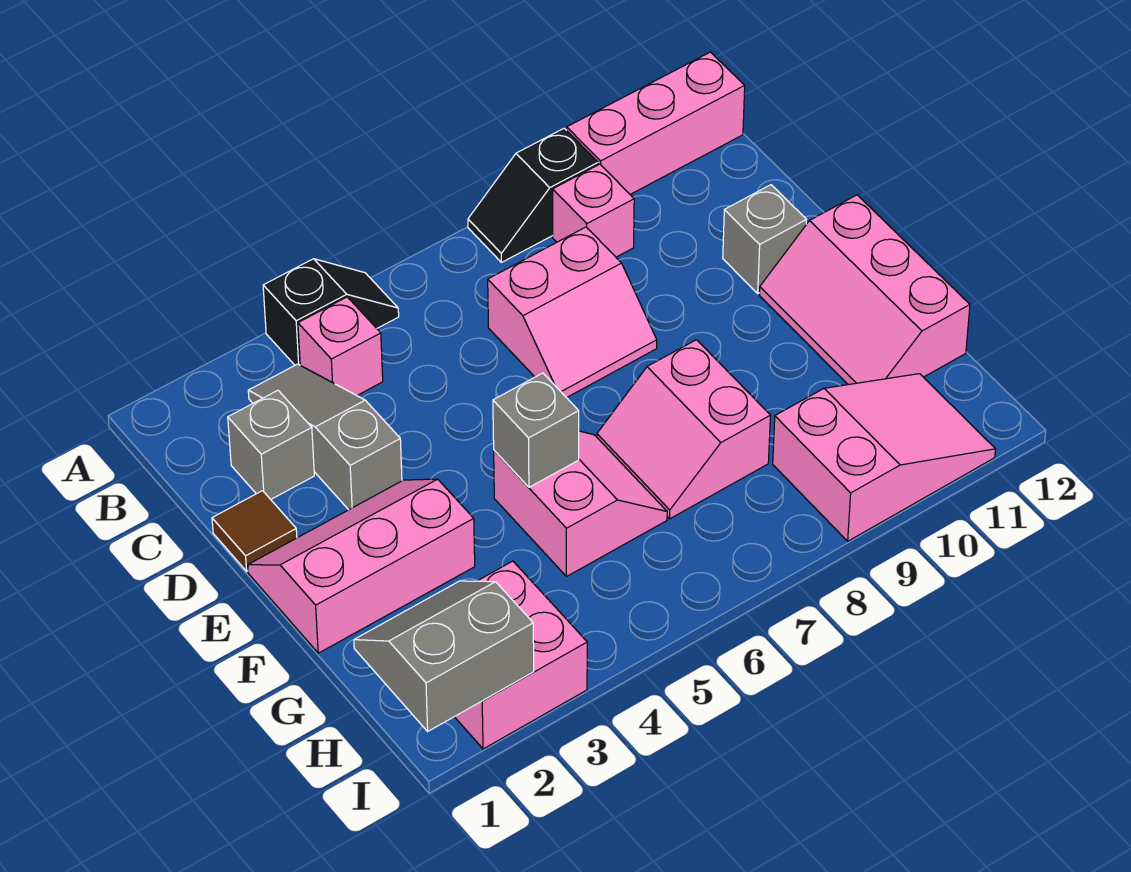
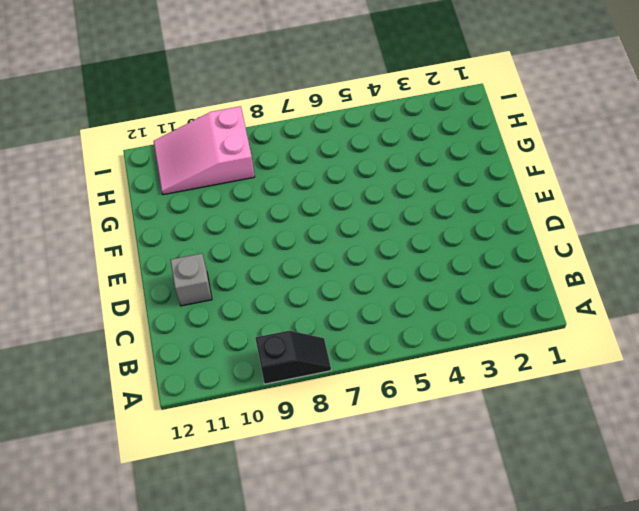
none -> black slope A4:A5 level 1 top 4
none -> pink brick A10:A12 level 1
none -> grey slope B3:D3 level 1 top D

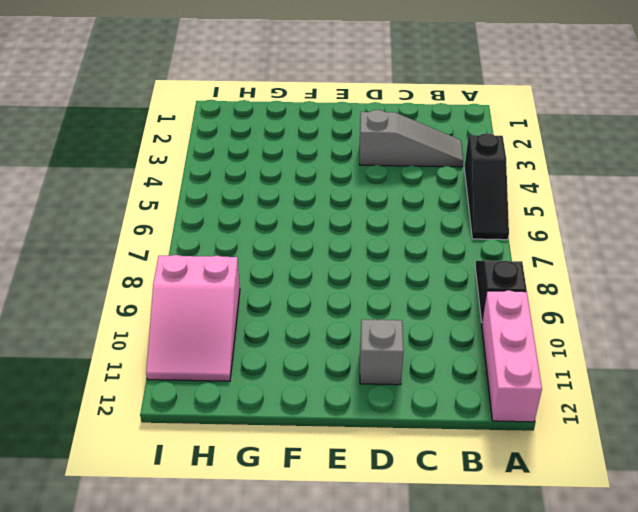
black slope A4:A6 level 1 top 4 -> black slope A4:A5 level 1 top 4
none -> pink brick B4 level 1
none -> pink brick B9 level 1
none -> grey brick C2 level 1

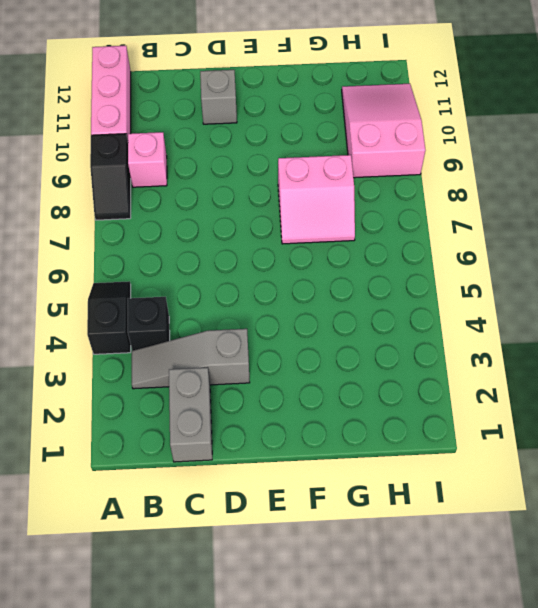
black brick B4 level 1 -> pink brick B4 level 1
grey brick C1:C2 level 1 -> grey brick C2 level 1
none -> pink slope C7:D8 level 1 top C
none -> brown tile D1 level 1
none -> pink slope E1:F3 level 1 top F

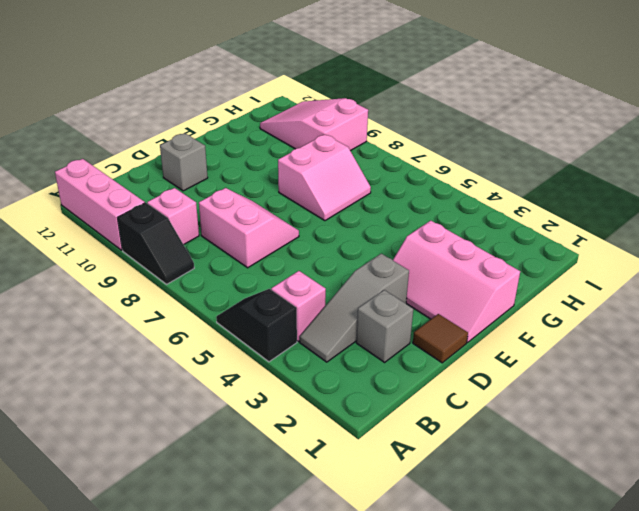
none -> pink slope E11:G12 level 1 top 12
none -> pink slope F5:G6 level 1 top 5
none -> pink brick H2:I3 level 1

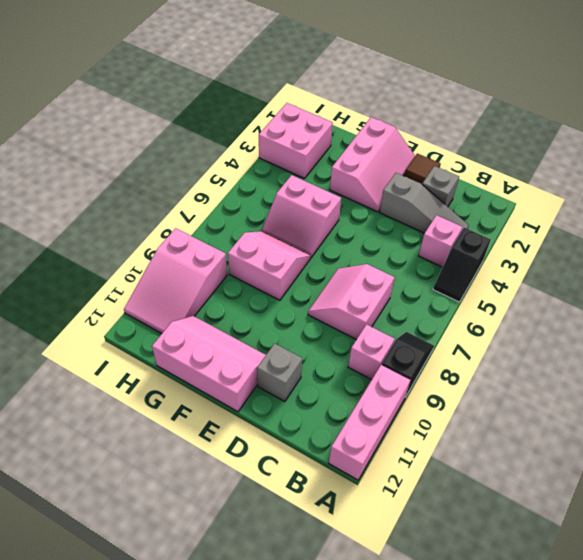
none -> grey brick F5 level 2
none -> grey slope H1:I2 level 2 top I

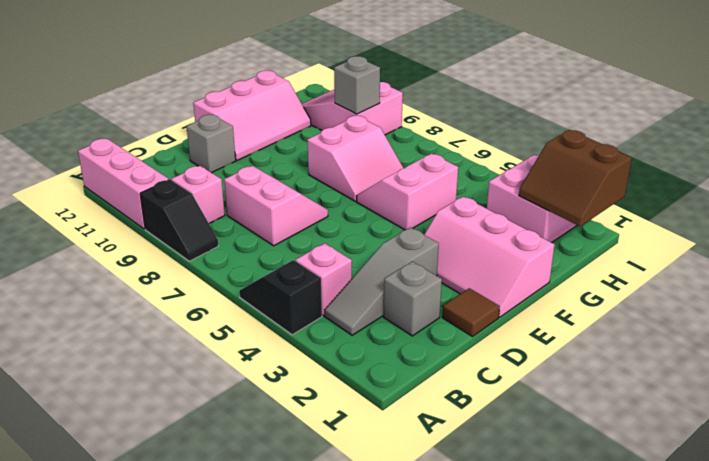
brown slope H1:I2 level 2 top I -> grey slope H1:I2 level 2 top I
grey brick H9 level 2 -> grey brick F5 level 2

